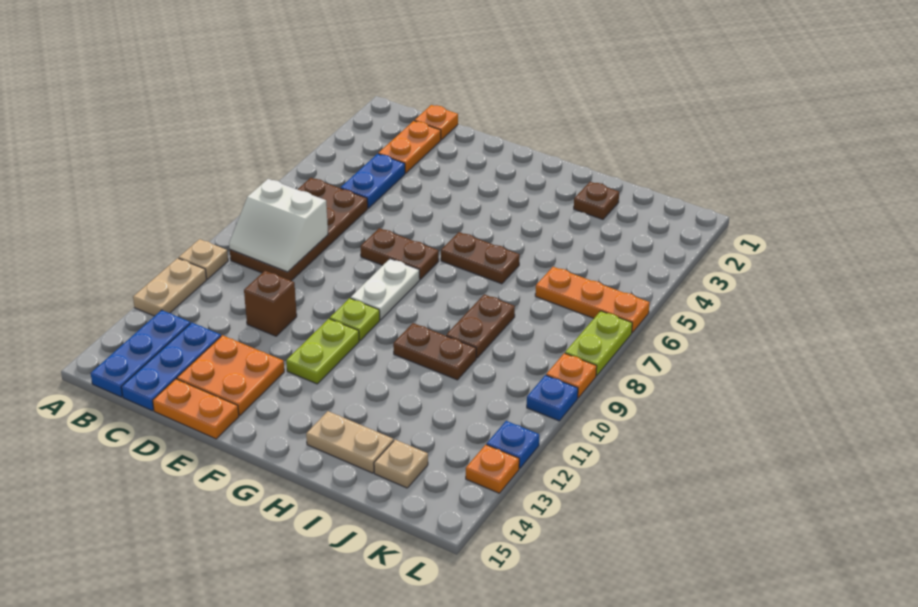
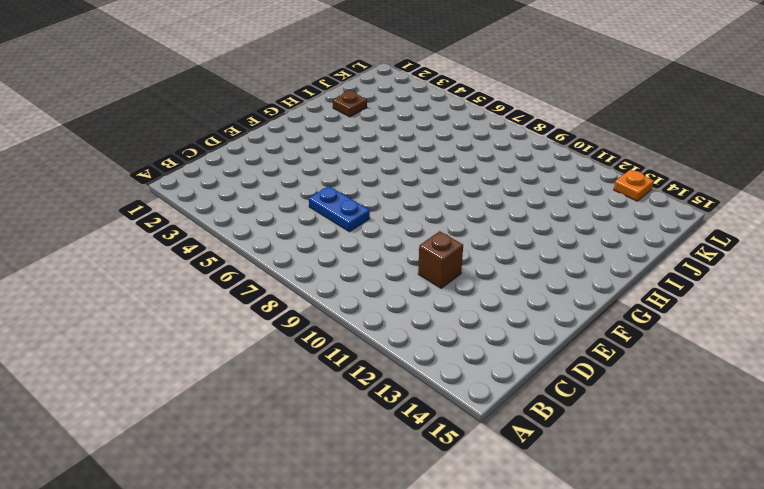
blue plate D6:D7 level 1 -> blue plate C4:C5 level 1
none -> tan plate A10 level 1
none -> tan plate A11:A12 level 1
none -> brown plate B6:C9 level 1

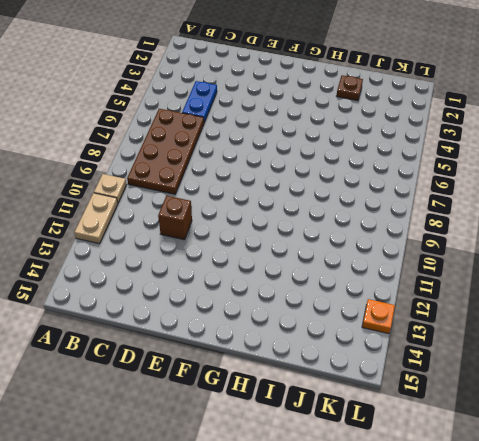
none -> blue plate B13:B15 level 1
none -> orange plate C1 level 1
none -> orange plate C2:C3 level 1

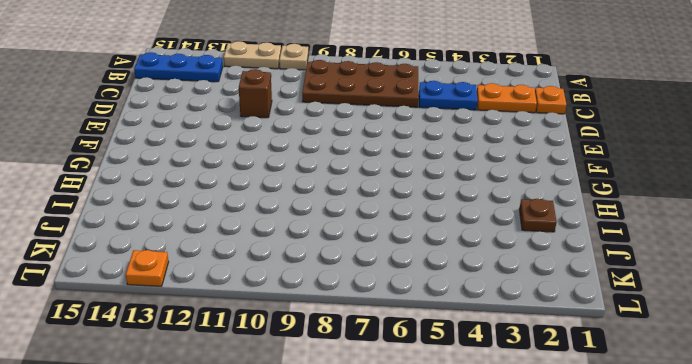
none -> blue plate C13:C15 level 1
none -> orange plate D13:E14 level 1
none -> orange plate D15:E15 level 1

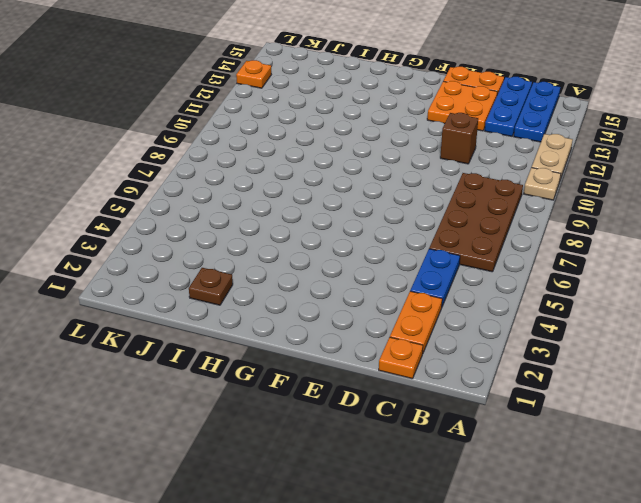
none -> brown plate E7:F7 level 1
none -> white plate F8:F9 level 1
none -> lime plate F10 level 1

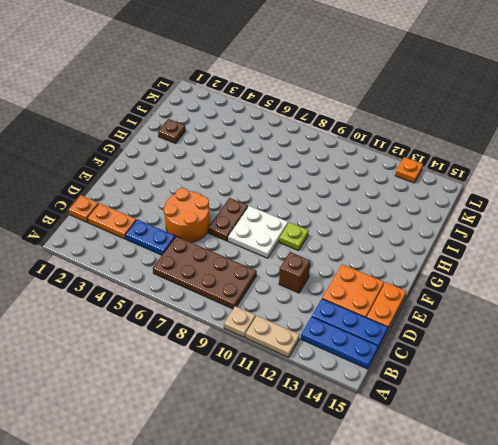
orange round brick D5:E6 level 1 -> none
white plate E8:F9 level 1 -> white plate F8:F9 level 1
none -> lime plate F11:F12 level 1
none -> brown plate G6:H6 level 1
none -> brown plate H10:I10 level 1

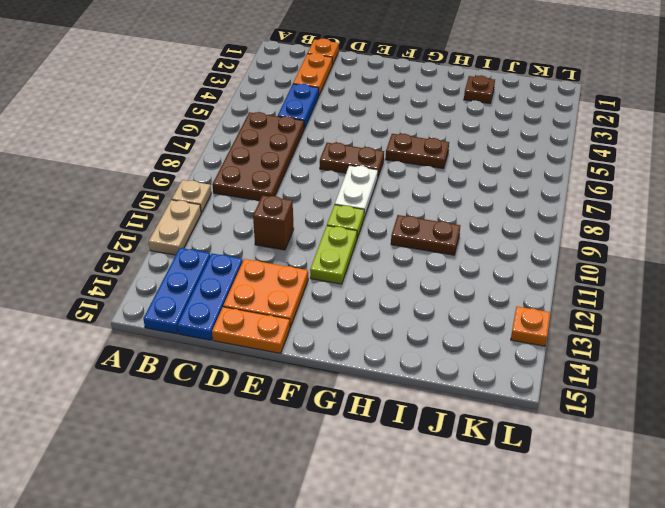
none -> tan plate H14:I14 level 1
none -> brown plate I8:I9 level 1
none -> orange plate J6:L6 level 1

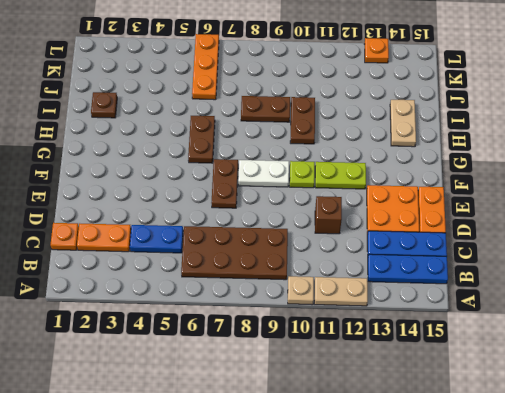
none -> tan plate J14 level 1
none -> lime plate L7:L8 level 1
none -> orange plate L9 level 1

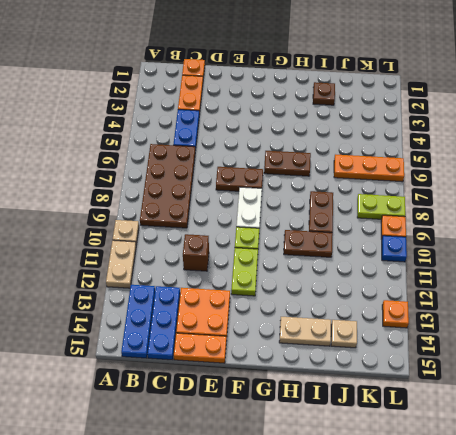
lime plate K8:L8 level 1 -> lime plate L7:L8 level 1
none -> blue plate L12 level 1
none -> white slope B8:C9 level 2 top 8

